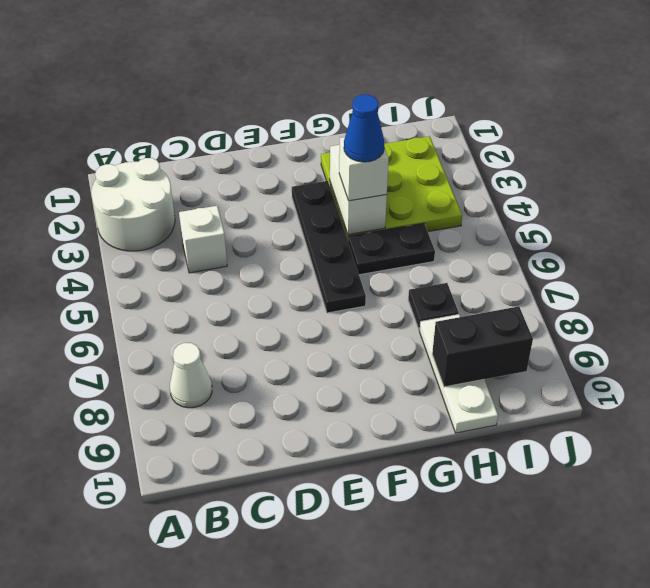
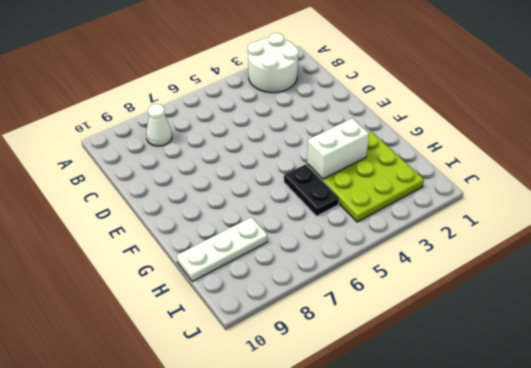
none -> white brick C4 level 1
none -> black plate F3:F6 level 1
none -> black plate H7 level 1

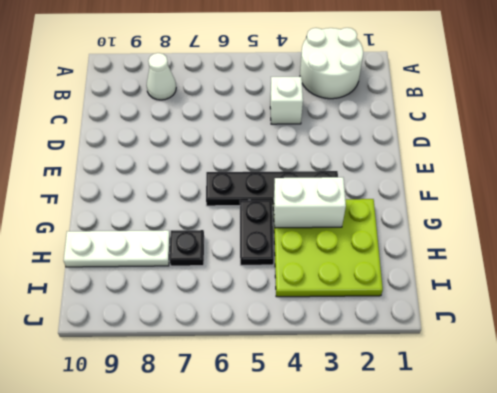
none -> black brick H9:I9 level 2
none -> white brick G4 level 3
none -> blue cone G4 level 4

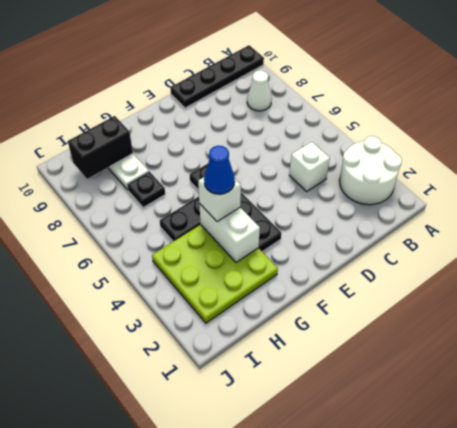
black plate A10:D10 level 1 -> none

